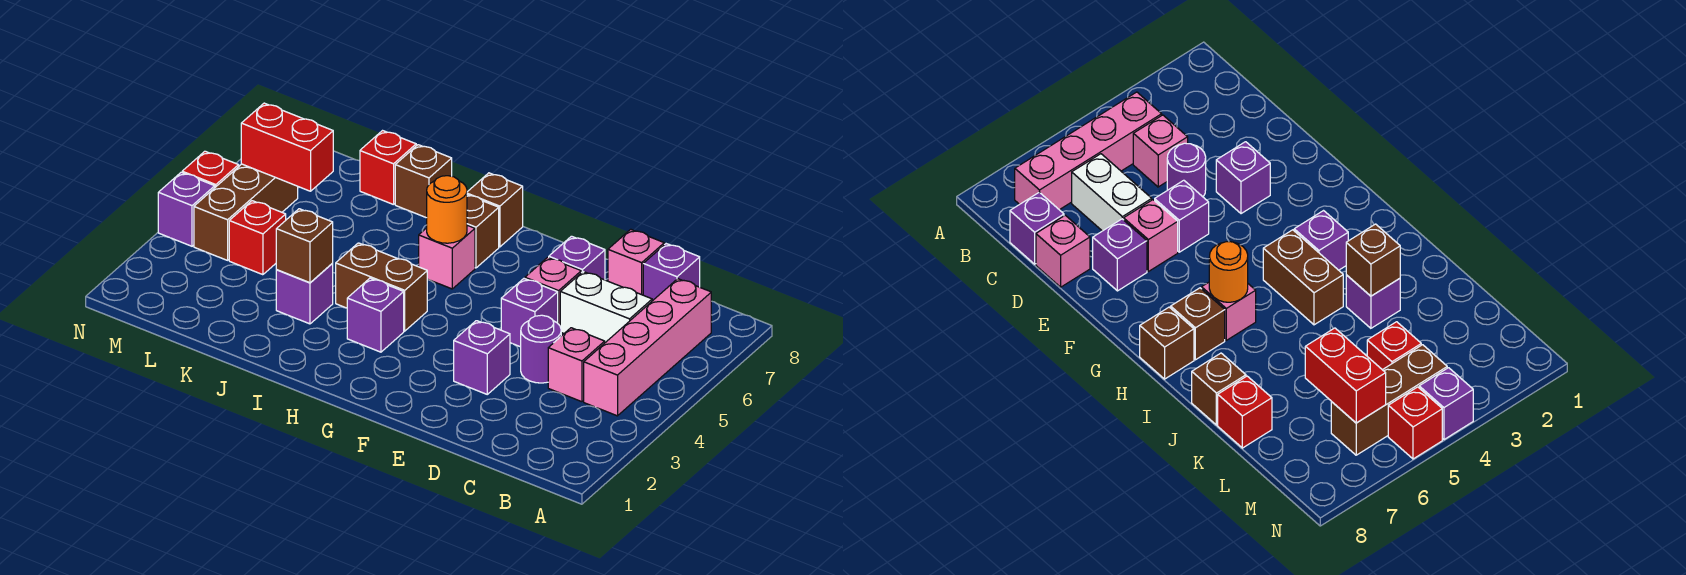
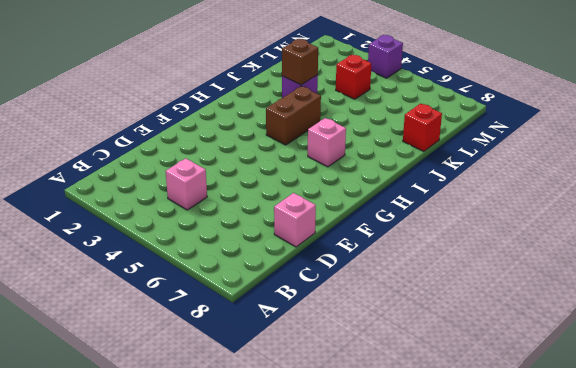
none -> pink brick B4:B7 level 1
none -> white brick C6:D6 level 1
none -> purple brick C8 level 1

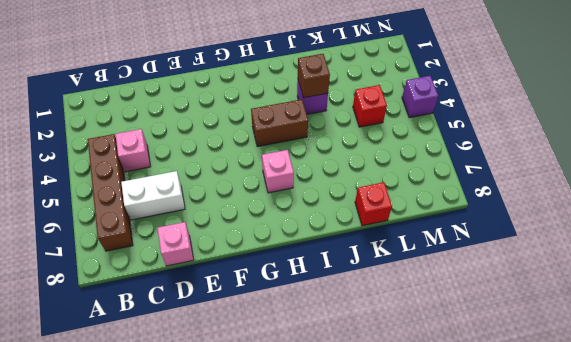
brown brick B4:B7 level 1 -> pink brick B4:B7 level 1
none -> purple brick C8 level 1
none -> purple round brick D4 level 1
none -> purple brick E3 level 1

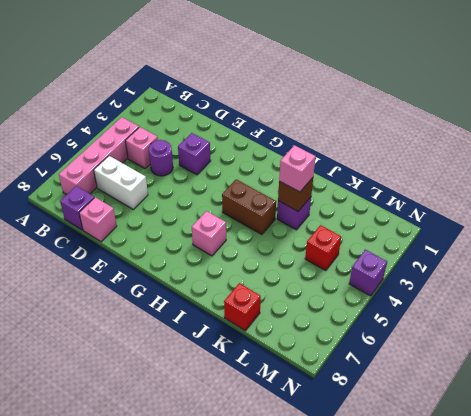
pink brick J3 level 3 -> pink brick E6 level 1
none -> purple brick E5 level 1
none -> purple brick E7 level 1
none -> purple brick H3 level 1

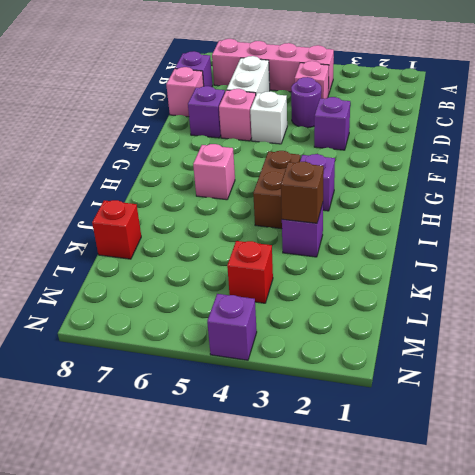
white brick E5 level 1 -> purple brick E5 level 1
none -> brown brick H7 level 1
none -> brown brick H8 level 1
none -> brown brick J8 level 1

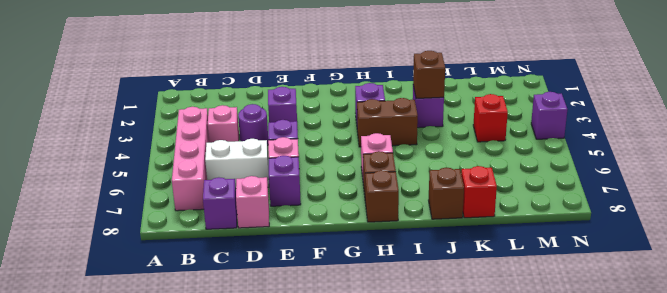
none -> brown brick M4:M6 level 1
none -> red brick N5 level 1
none -> orange round brick H6 level 2

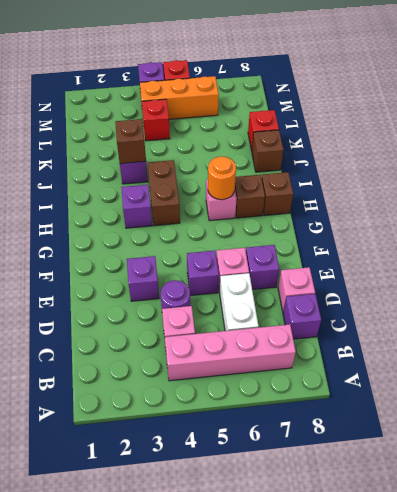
orange brick M4:M6 level 1 -> brown brick M4:M6 level 1
none -> red brick L6:M6 level 2

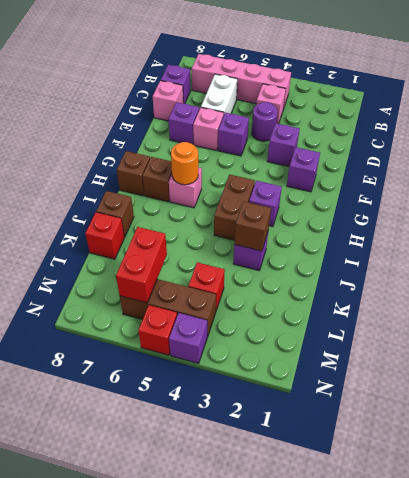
purple brick F2 level 1 -> none

